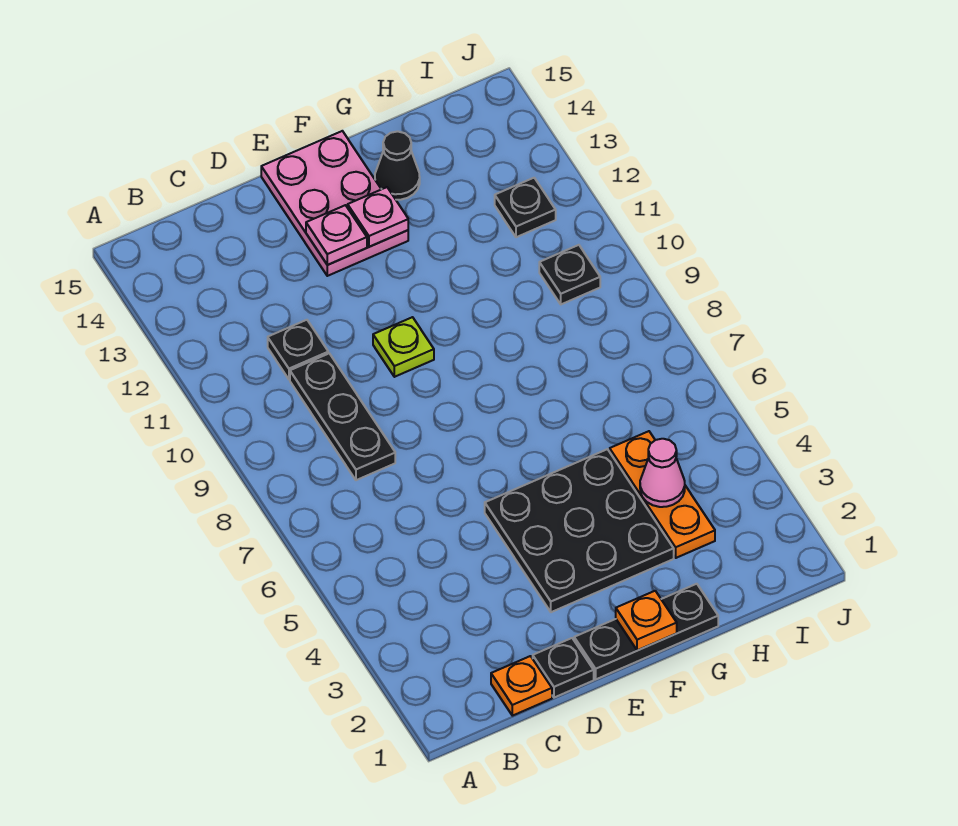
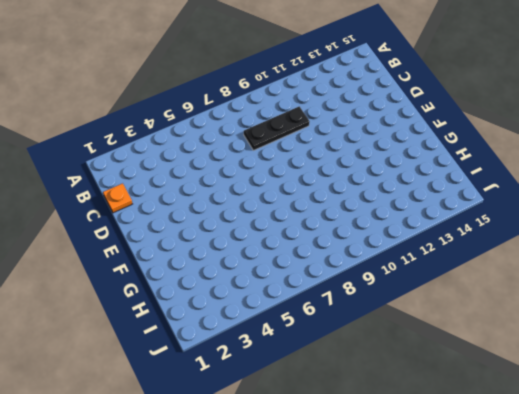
none -> black plate C11 level 1
none -> black plate D1 level 1
none -> black plate E1:G1 level 1

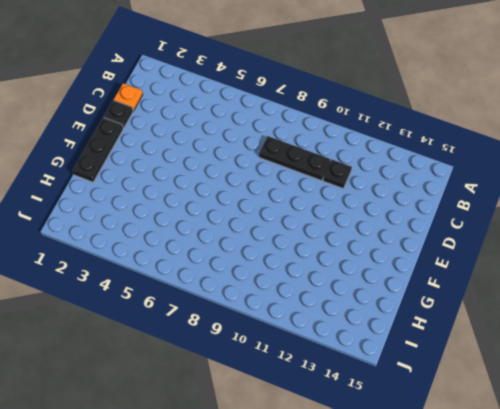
none -> black plate E3:G5 level 1
none -> lime plate E10 level 1
none -> pink plate E13:F15 level 1

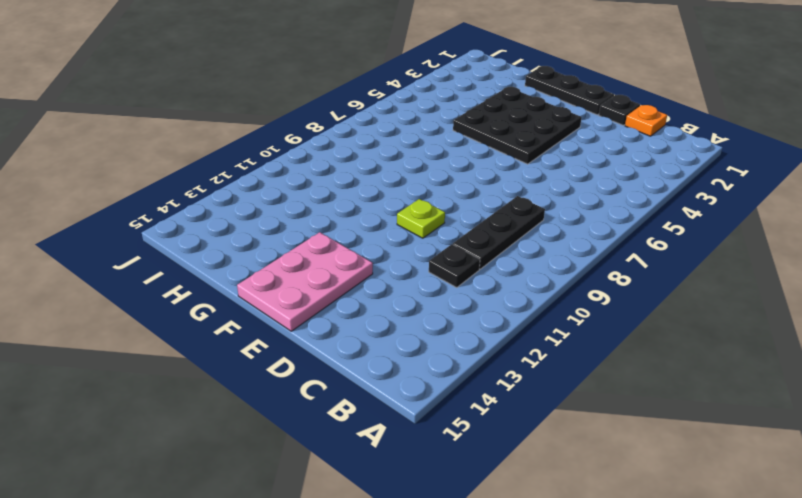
none -> black cone G14 level 1
none -> orange plate H3:H5 level 1
none -> black plate I10 level 1

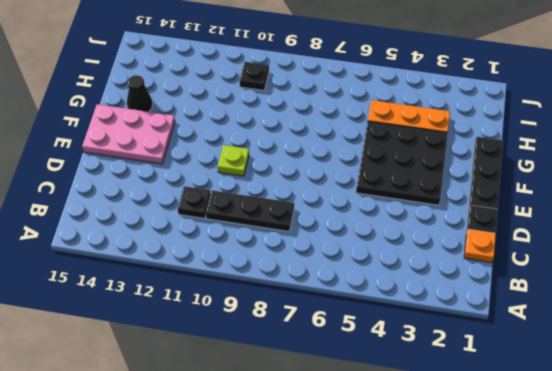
none -> black plate I12 level 1
none -> pink plate E13 level 2
none -> orange plate F1 level 2

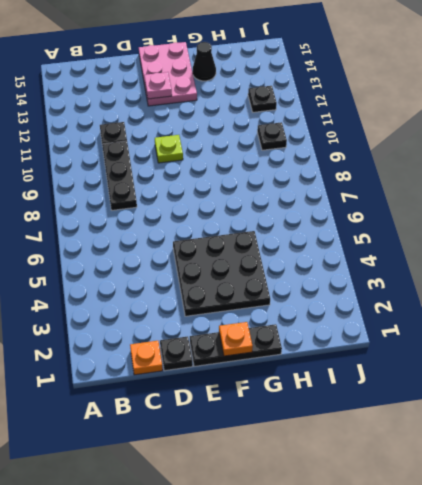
none -> orange plate H3:H5 level 1
none -> pink plate F13 level 2
none -> pink cone H4 level 2

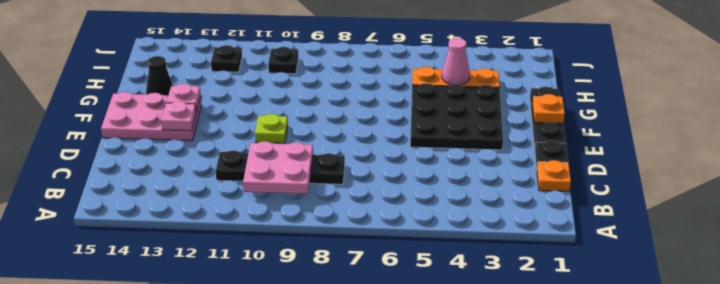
pink plate B9:C10 level 2 -> none

